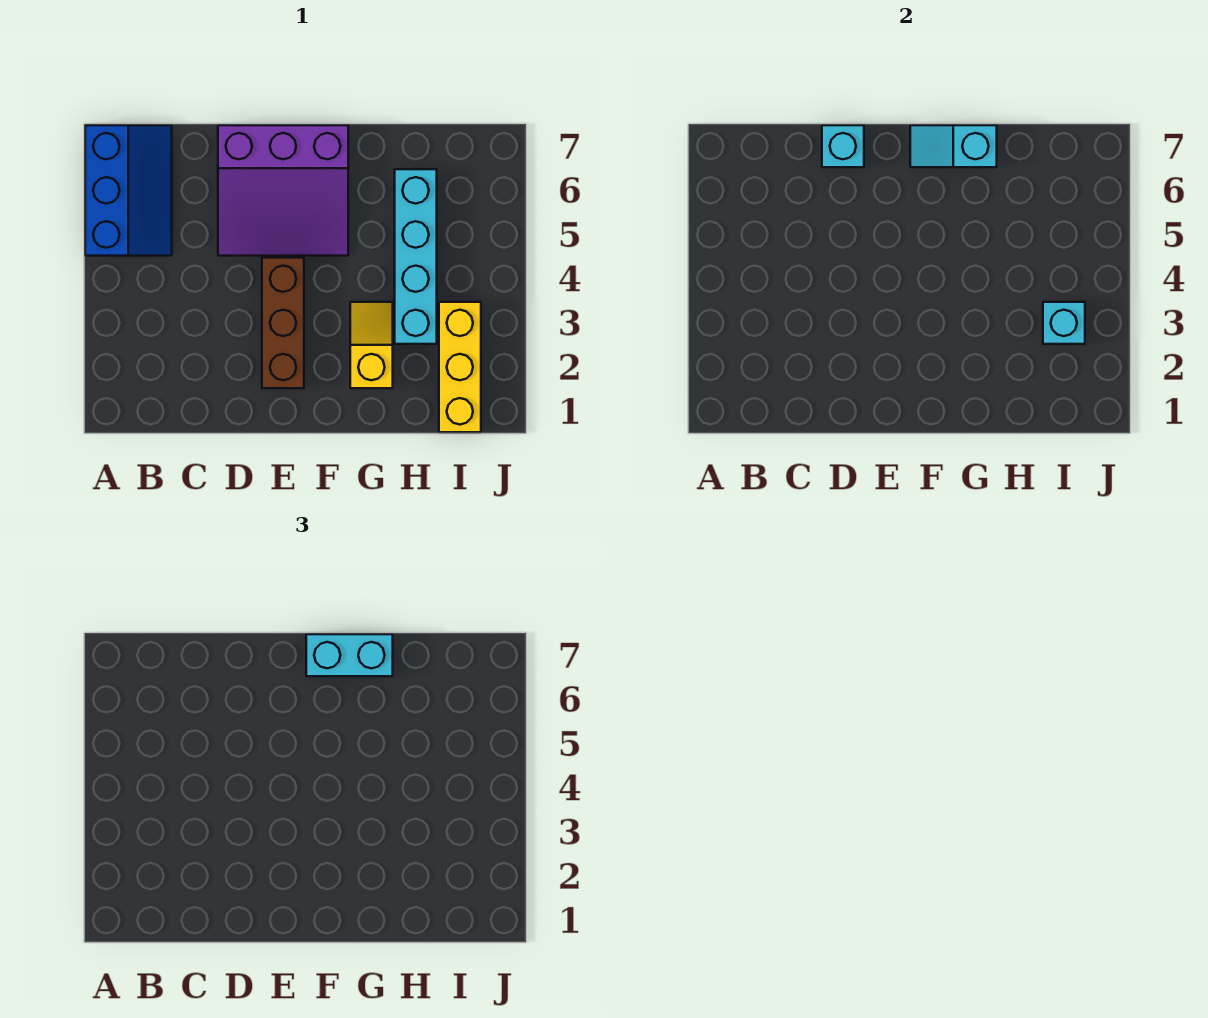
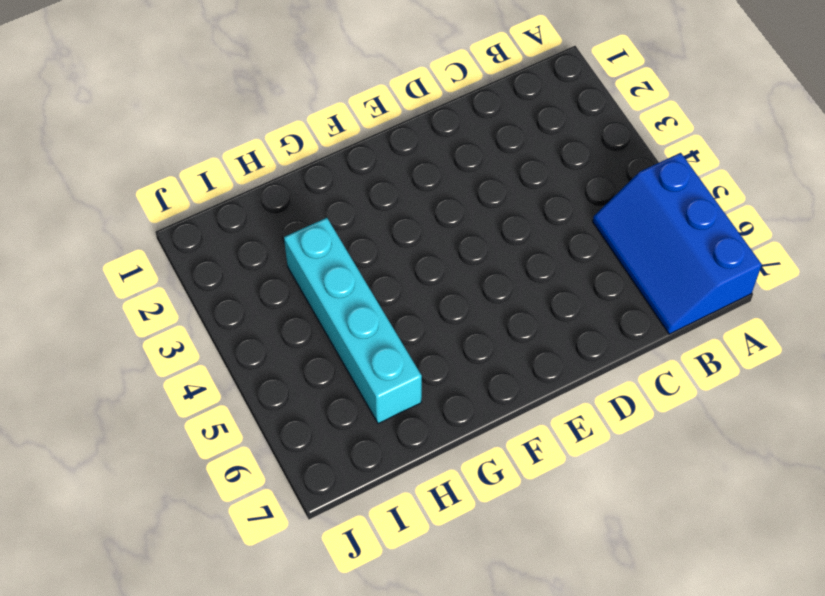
none -> purple slope D5:F7 level 1 top 7
none -> brown brick E2:E4 level 1

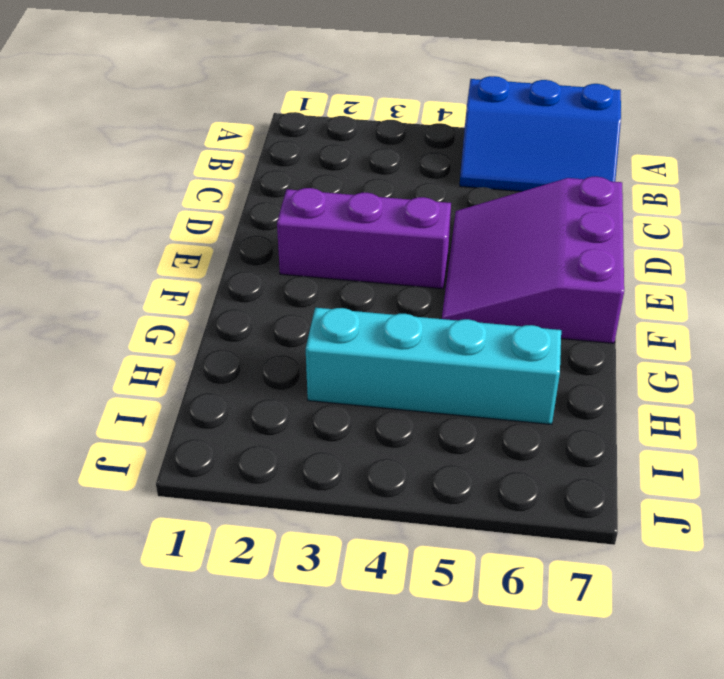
purple brick E2:E4 level 1 -> brown brick E2:E4 level 1
none -> yellow slope G2:G3 level 1 top 2
none -> yellow brick I1:I3 level 1

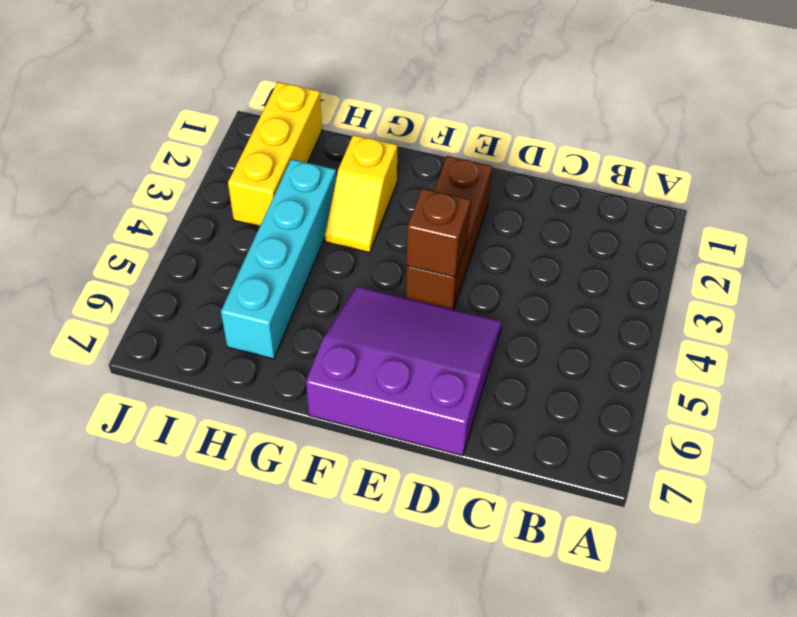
brown brick E4 level 2 -> none
none -> blue slope A5:B7 level 1 top A
none -> cyan brick D7 level 2

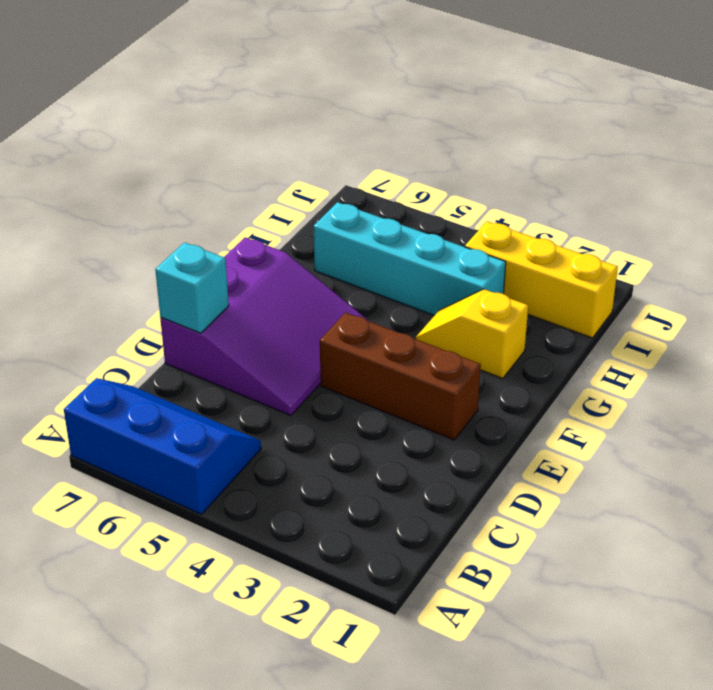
none -> cyan slope F7:G7 level 2 top G
none -> cyan brick I3 level 2

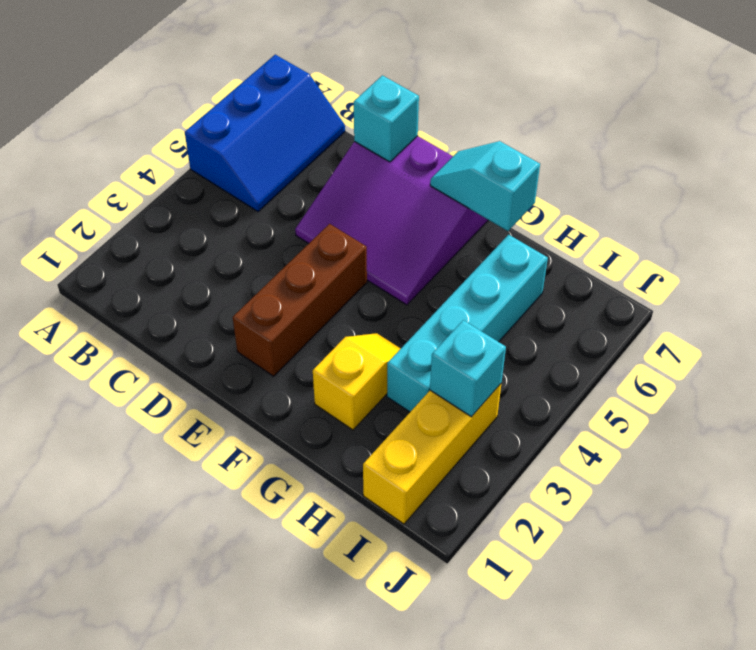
none -> cyan brick F7:G7 level 3

